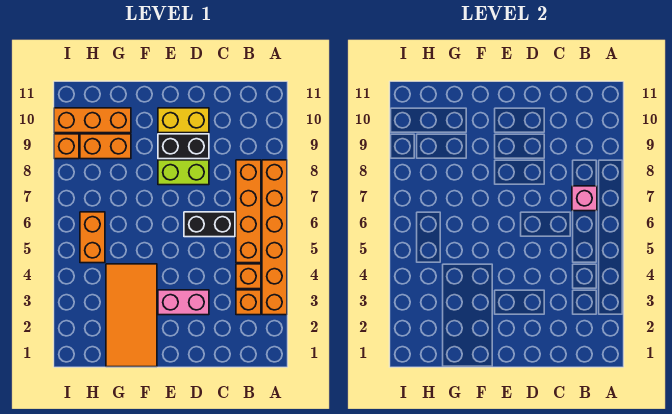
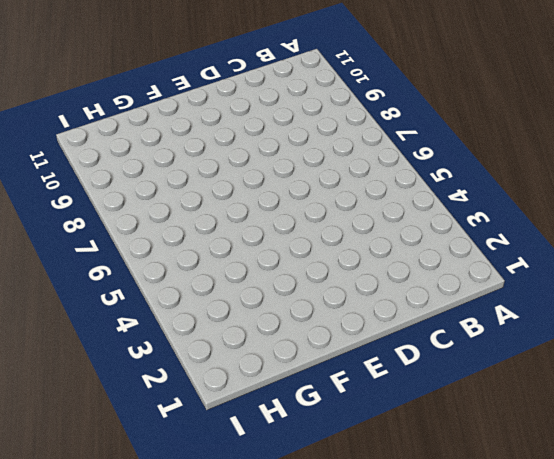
none -> orange brick A3:A8 level 1
none -> orange brick B3 level 1
none -> orange brick B4 level 1

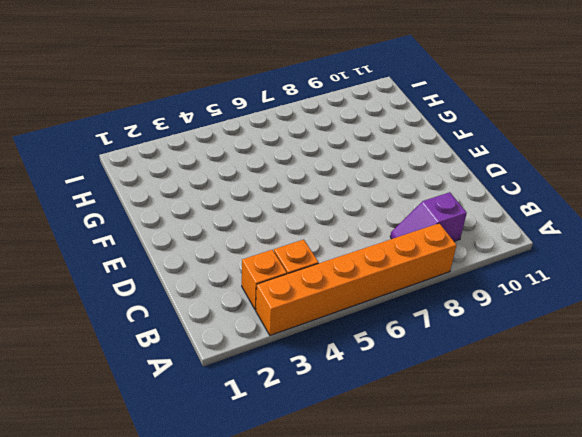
purple slope B8:B9 level 1 top 9 -> orange brick B5:B8 level 1
none -> black brick C6:D6 level 1
none -> pink brick D3:E3 level 1
none -> lime brick D8:E8 level 1

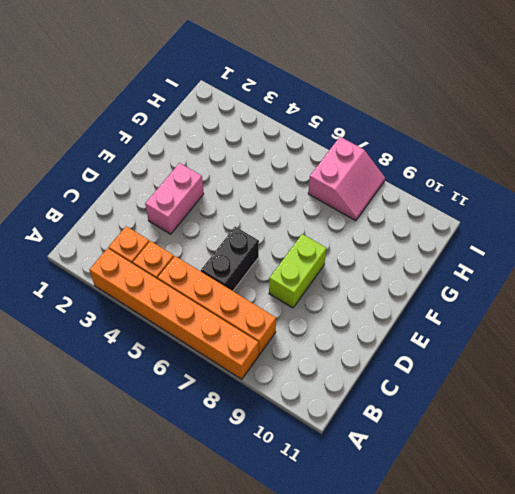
pink slope H7:I8 level 1 top 7 -> none
none -> black brick D9:E9 level 1
none -> yellow brick D10:E10 level 1
none -> orange tile F1:G4 level 1

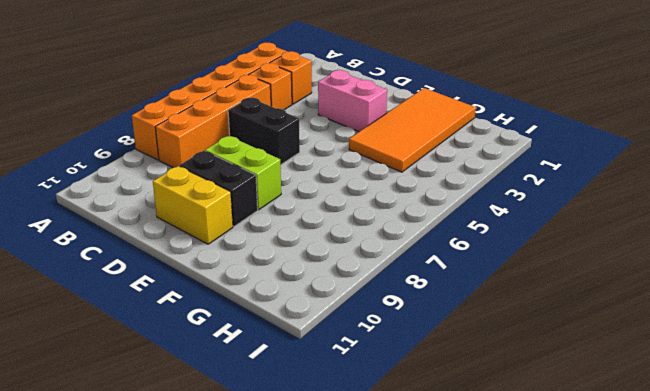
none -> orange brick G9:H9 level 1
none -> orange brick G10:I10 level 1
none -> orange brick H5:H6 level 1

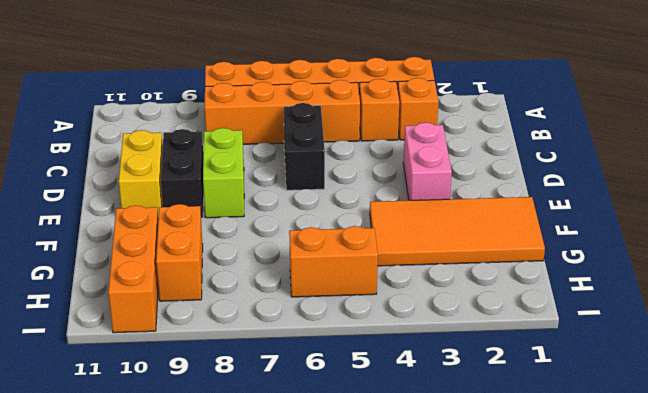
none -> orange brick I9 level 1
none -> pink brick B7 level 2

